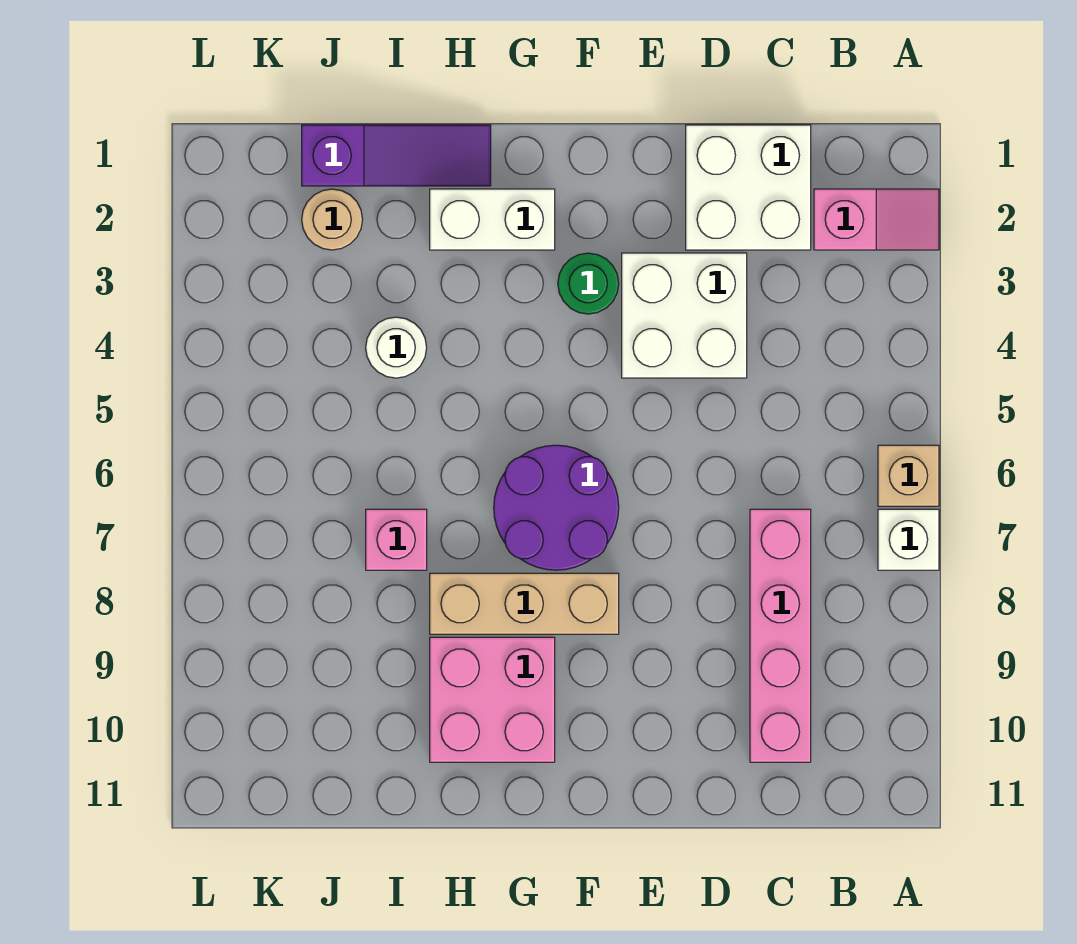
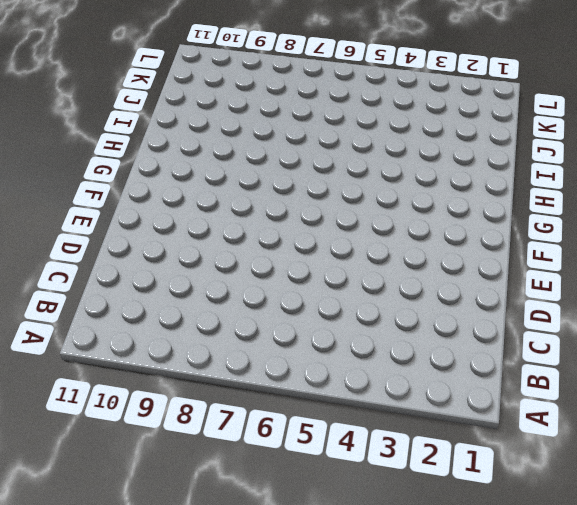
none -> pink slope A2:B2 level 1 top B
none -> tan brick A6 level 1
none -> white brick A7 level 1

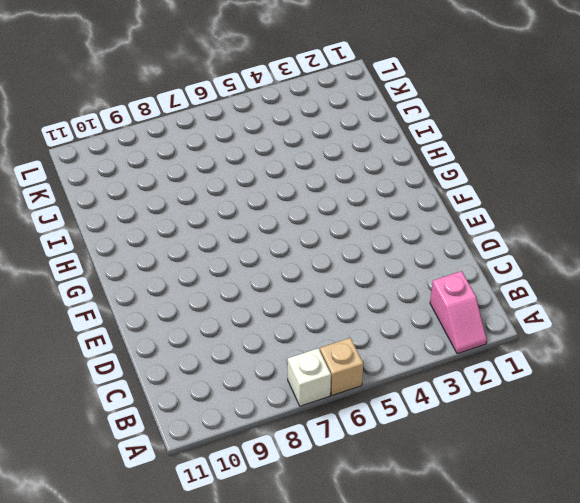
none -> white brick C1:D2 level 1
none -> pink brick C7:C10 level 1
none -> white brick D3:E4 level 1

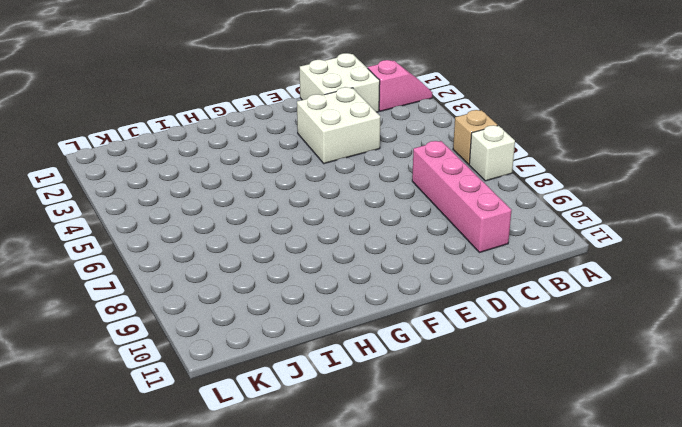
none -> green round brick F3 level 1
none -> purple round brick F6:G7 level 1
none -> tan brick F8:H8 level 1

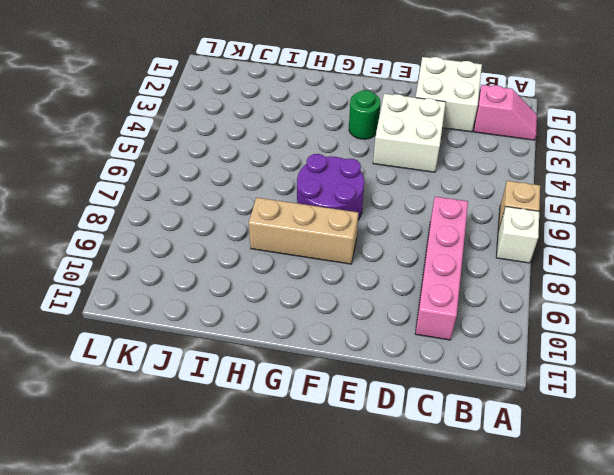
none -> white brick G2:H2 level 1
none -> pink brick G9:H10 level 1
none -> purple slope H1:J1 level 1 top J

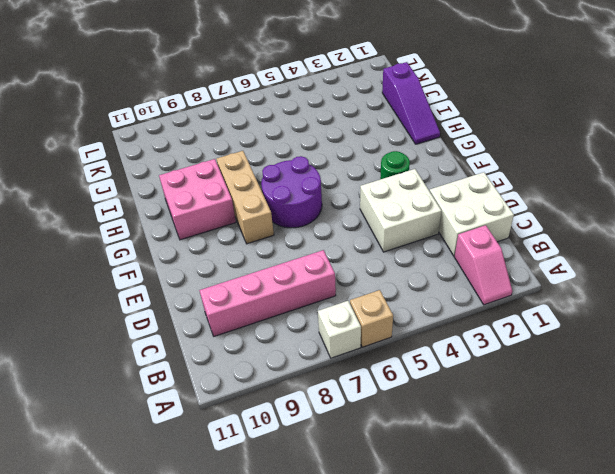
none -> white brick G2:H2 level 1
none -> white round brick I4 level 1
none -> pink brick I7 level 1

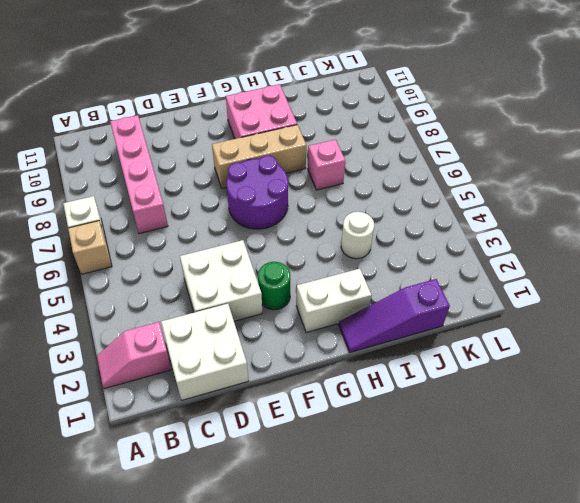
none -> tan round brick J2 level 1

